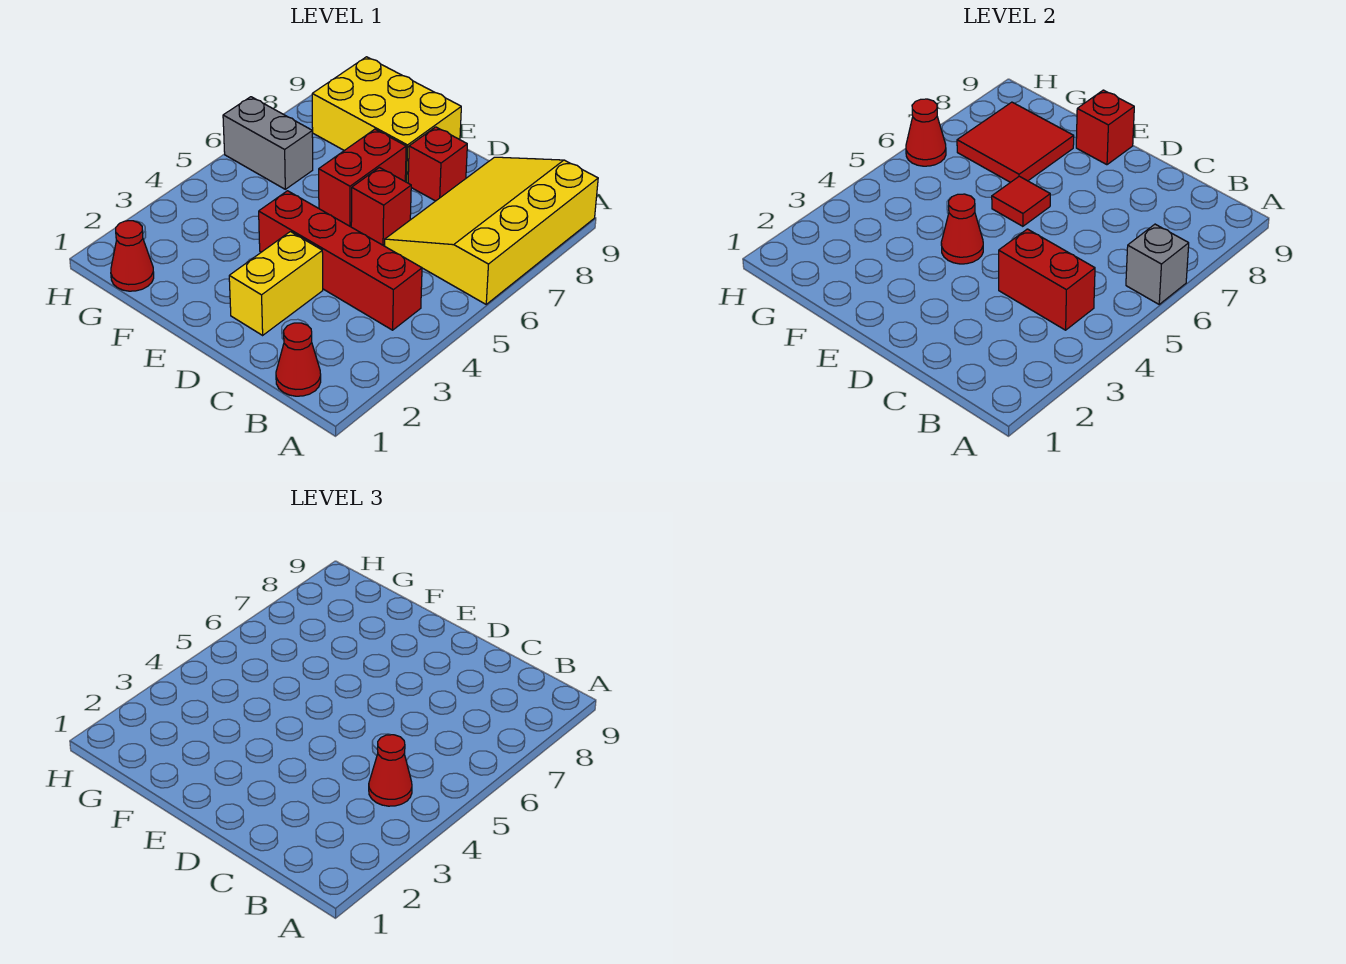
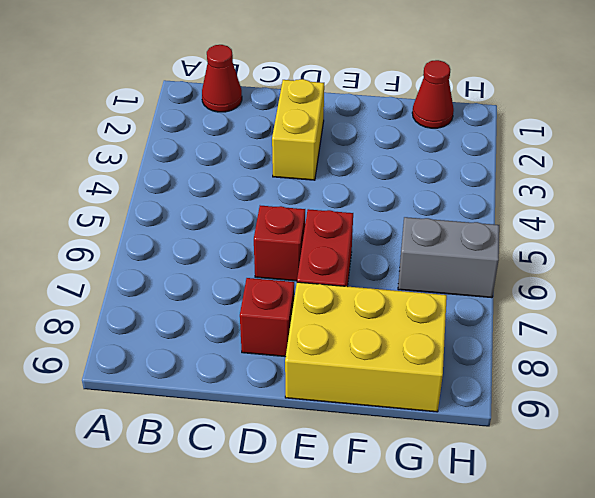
none -> yellow slope A6:C9 level 1 top A
none -> red brick B4:E4 level 1
none -> grey brick A6 level 2

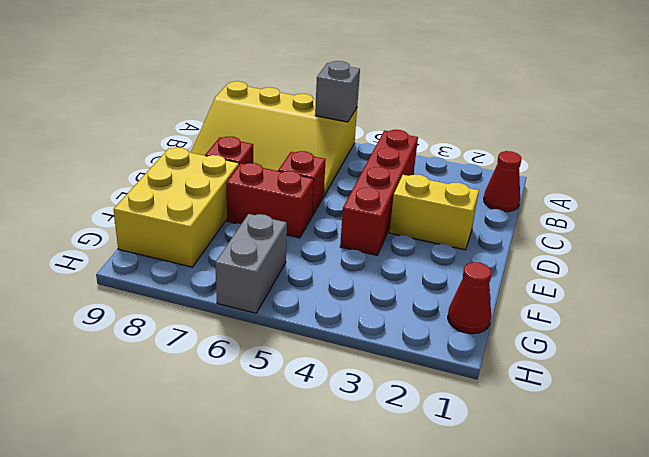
none -> red brick B4:C4 level 2
none -> red cone E4 level 2
none -> red tile E6 level 2

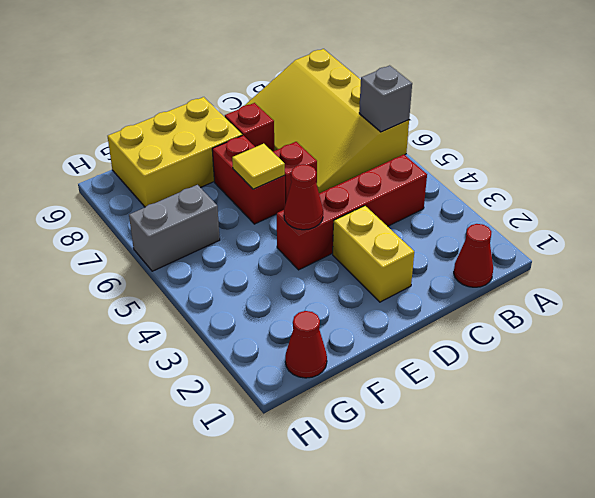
yellow tile E6 level 2 -> red tile E6 level 2
none -> red brick B4:C4 level 2
none -> red brick E9 level 2
none -> red tile F7:G8 level 2

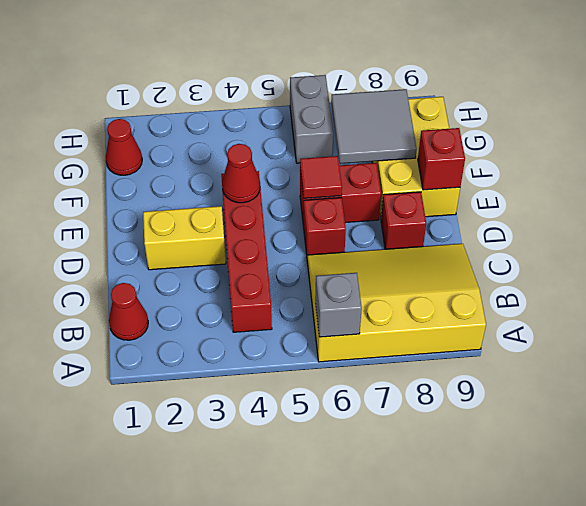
grey tile F7:G8 level 2 -> red tile F7:G8 level 2
none -> red brick B4:C4 level 2
none -> red cone H6 level 2
none -> red cone B4 level 3

